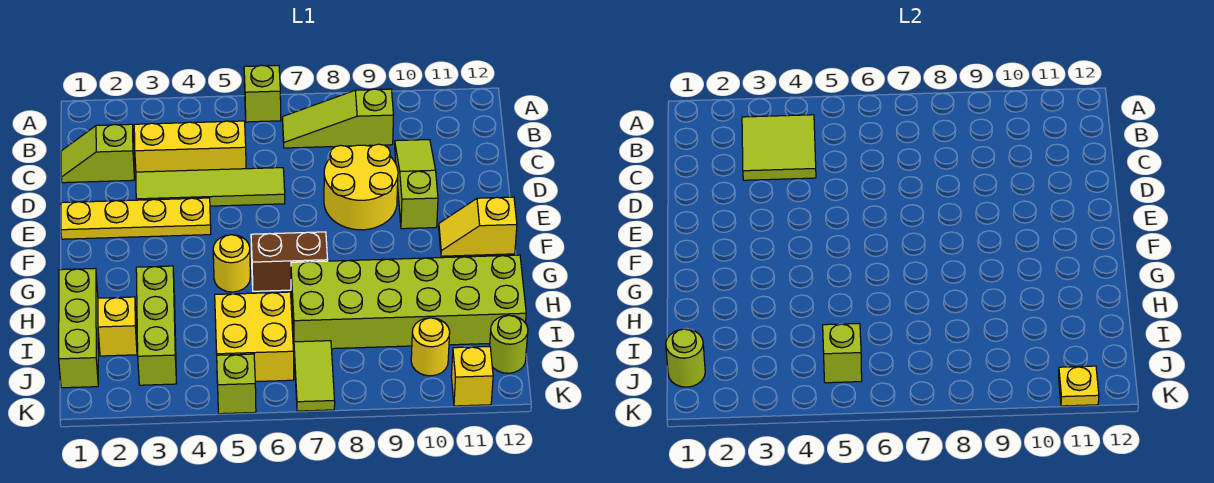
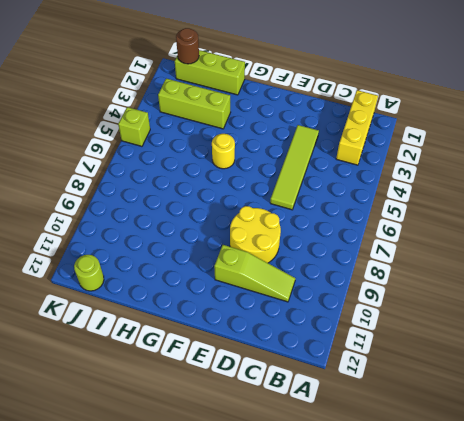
yellow brick B1:B3 level 1 -> yellow brick C3:C5 level 1
brown round brick J1 level 2 -> lime round brick J1 level 2
none -> lime brick A6 level 1
none -> lime slope B7:B9 level 1 top 9
none -> lime slope C1:C2 level 1 top 2

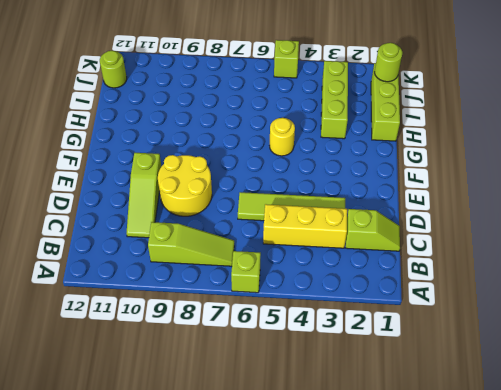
none -> yellow plate E1:E4 level 1
none -> yellow slope F11:F12 level 1 top 12
none -> brown brick G6:G7 level 1

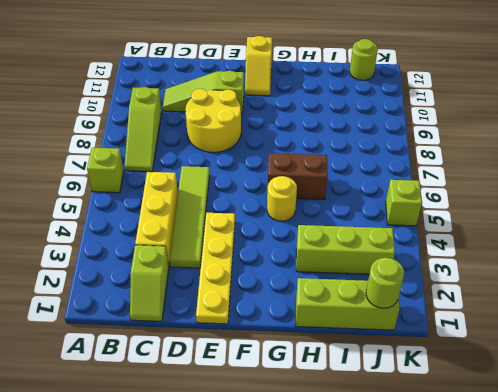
brown brick G6:H6 level 1 -> brown brick G6:G7 level 1
none -> lime brick H7:I12 level 1
none -> yellow brick I2 level 1
none -> yellow brick I5:J6 level 1

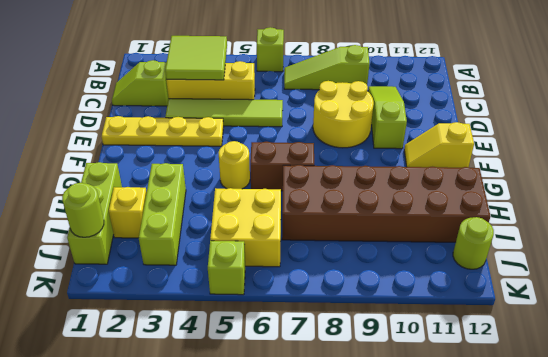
brown brick H7:I12 level 1 -> lime brick H7:I12 level 1
none -> lime tile J7:K7 level 1
none -> yellow round brick J10 level 1
none -> yellow brick K11 level 1

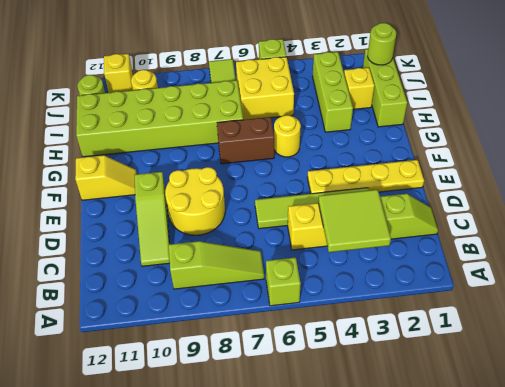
none -> lime brick J5 level 2
none -> yellow plate K11 level 2

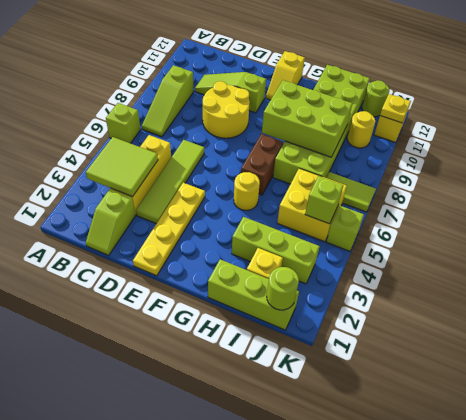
lime brick G8:I9 level 2 -> none

